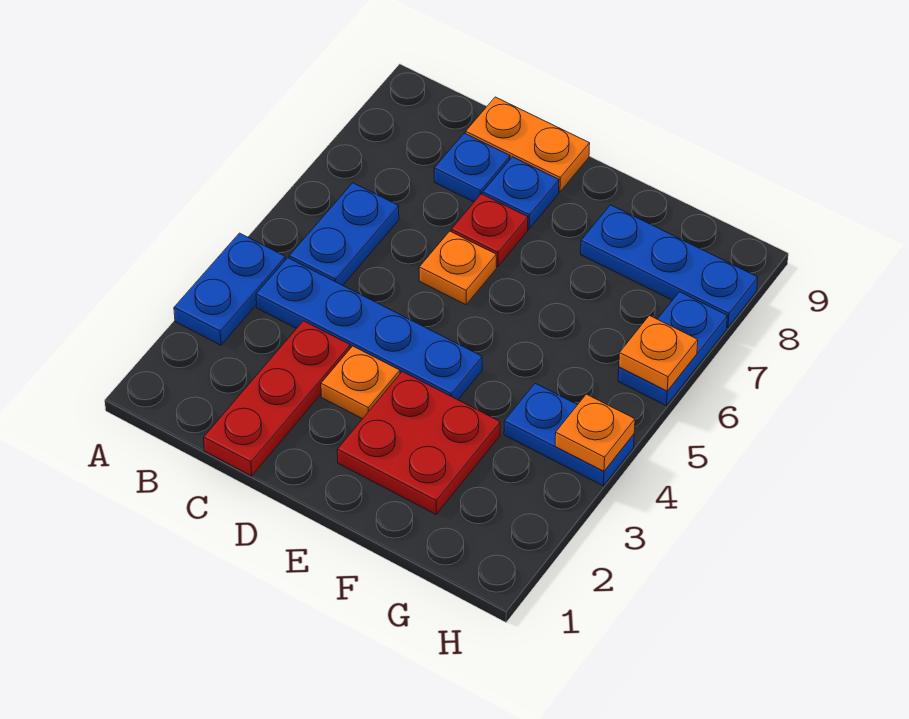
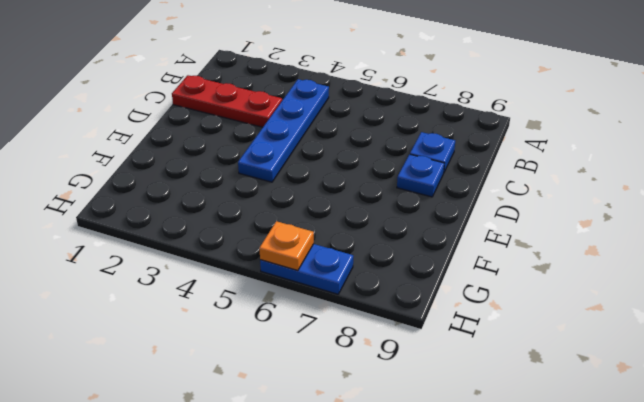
none -> blue plate A3:A4 level 1
none -> blue plate B5:B6 level 1
none -> orange plate C9:D9 level 1

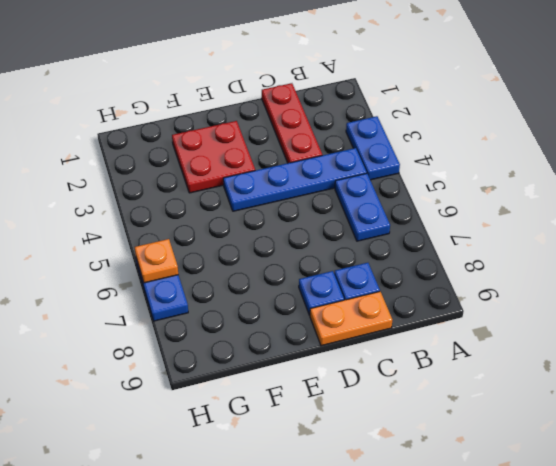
none -> orange plate D3 level 1
none -> orange plate D6 level 1
none -> red plate D7 level 1

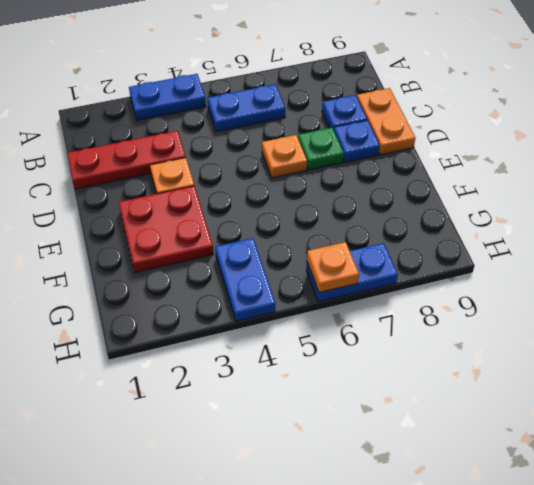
green plate D7 level 1 -> red plate D7 level 1
none -> blue plate B4:E4 level 1
none -> blue plate F8:H8 level 1
none -> orange plate H4 level 2

